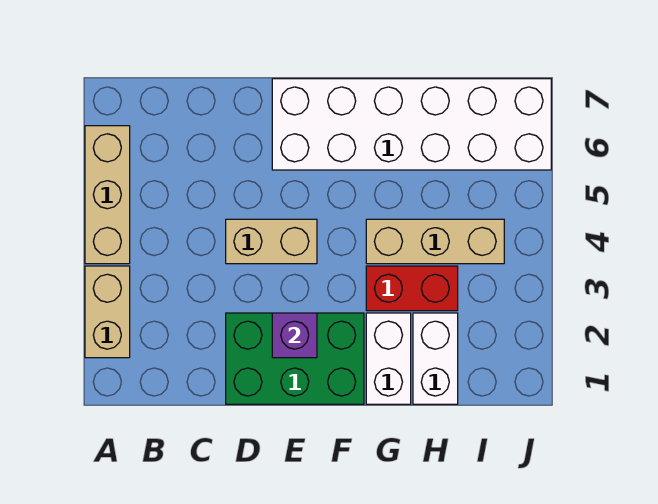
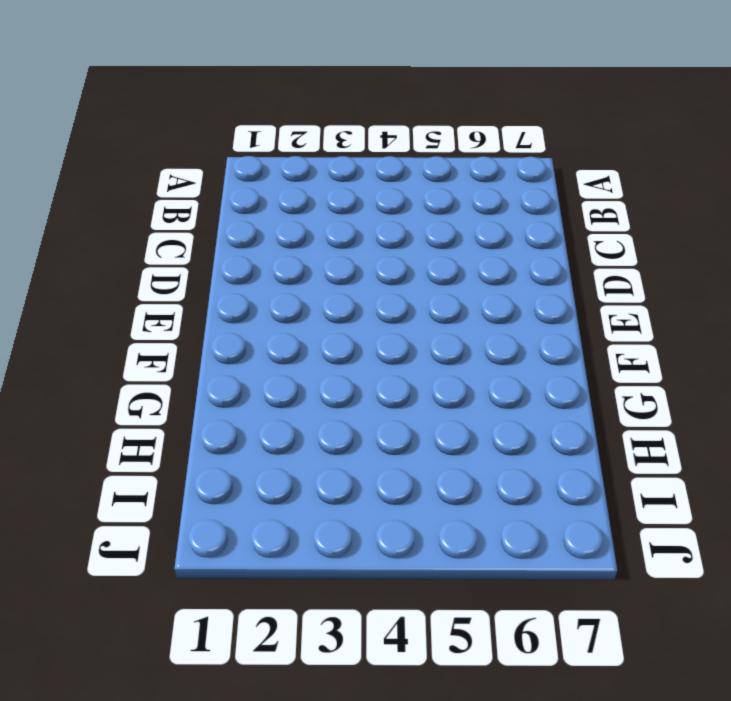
none -> tan brick A2:A3 level 1
none -> tan brick A4:A6 level 1

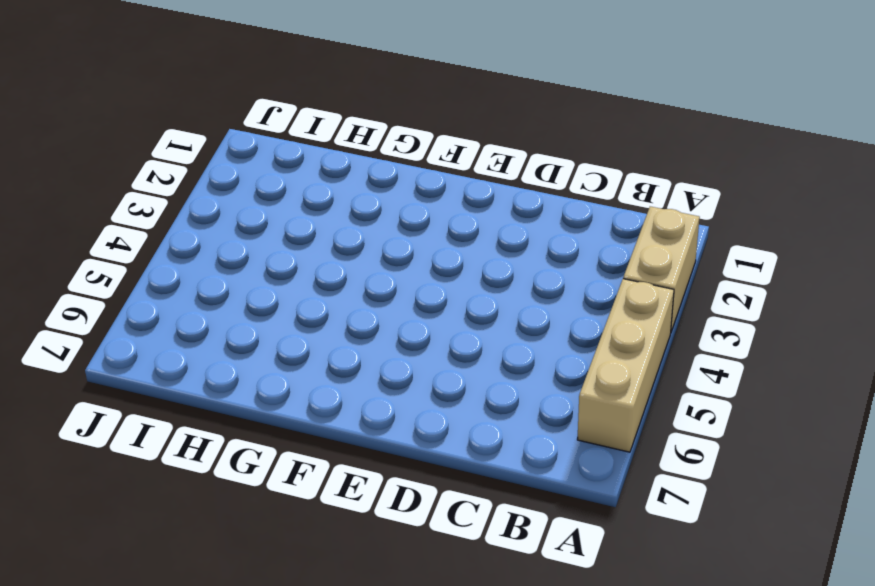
none -> green brick D1:F2 level 1
none -> tan brick D4:E4 level 1

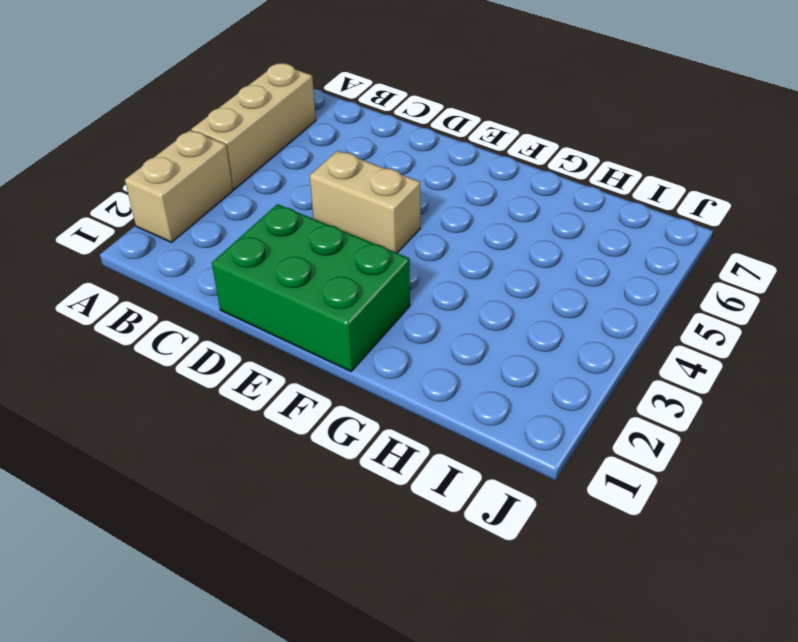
none -> white brick E6:J7 level 1
none -> white brick G1:G2 level 1

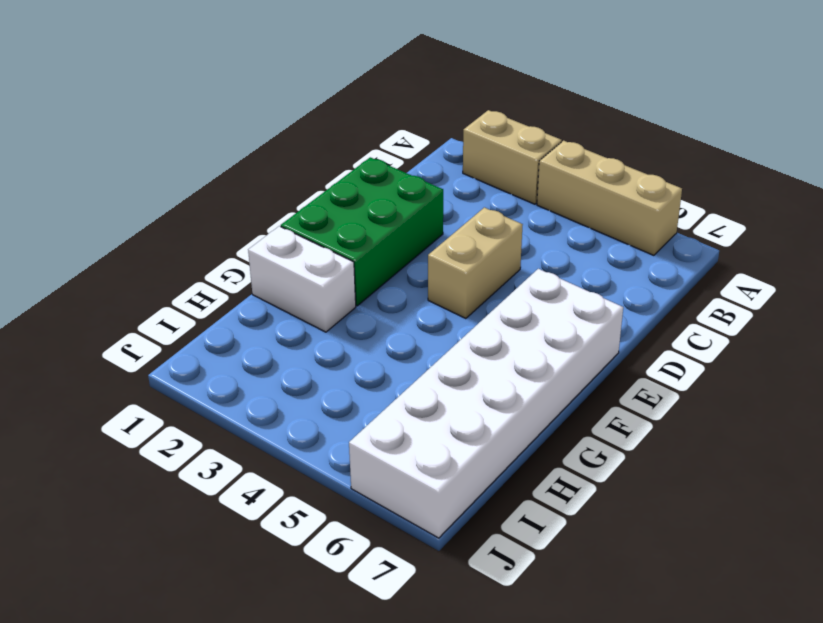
none -> red brick G3:H3 level 1
none -> tan brick G4:I4 level 1

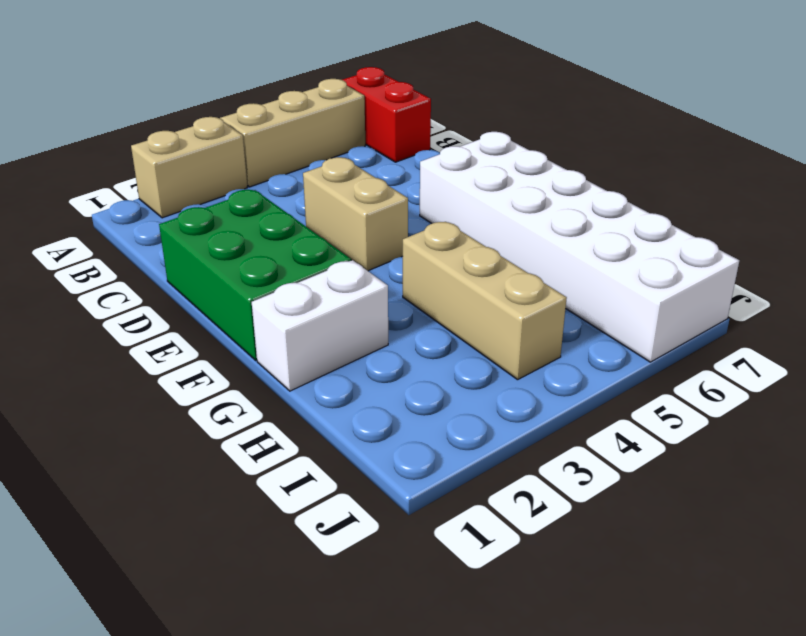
red brick A7:B7 level 1 -> red brick G3:H3 level 1
none -> white brick H1:H2 level 1
none -> purple brick E2 level 2

